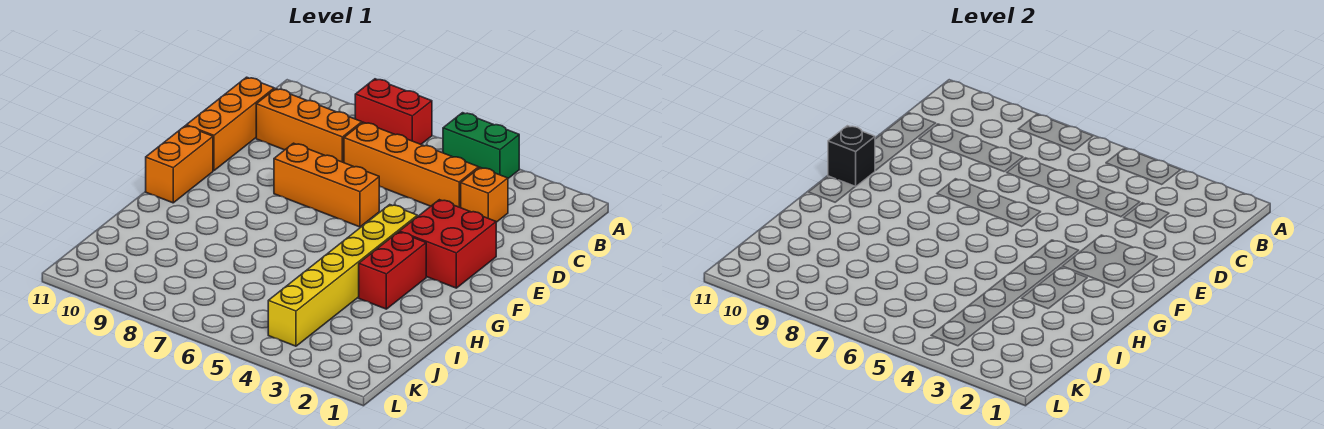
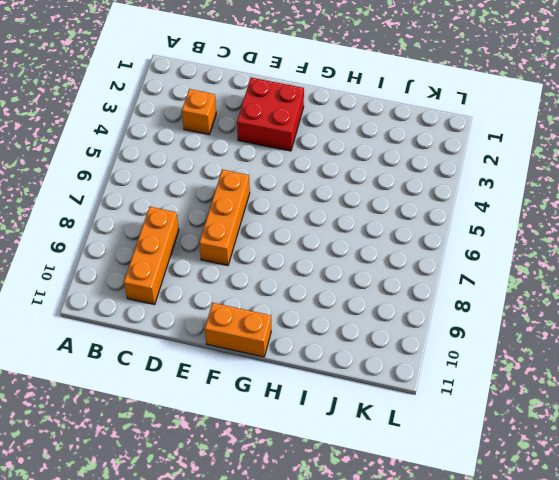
none -> green brick A4:A5 level 1
none -> red brick A7:A8 level 1
none -> orange brick C4:C7 level 1

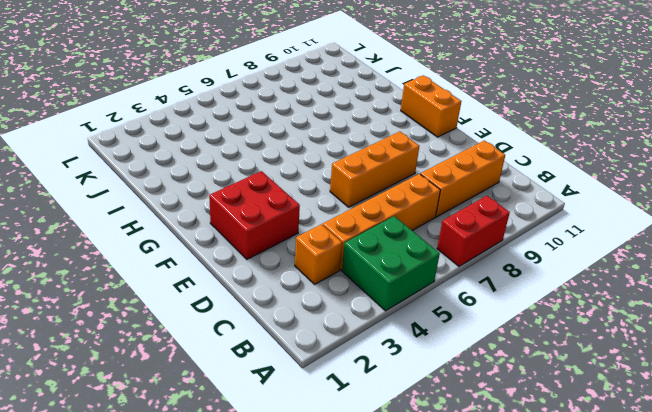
green brick A4:B5 level 1 -> green brick A4:A5 level 1
none -> orange brick C11:E11 level 1
none -> yellow brick F4:K4 level 1
none -> red brick G3:H3 level 1

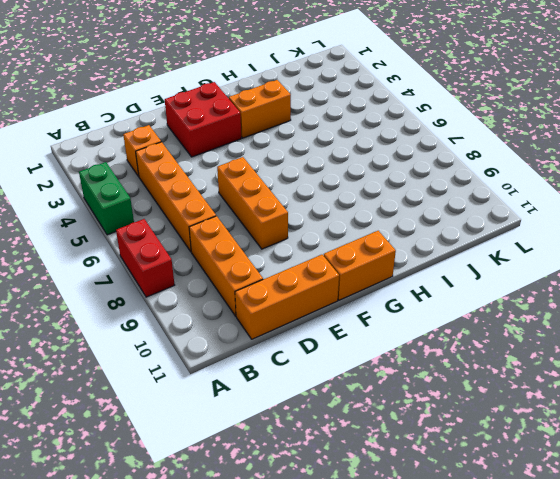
orange brick G3:H3 level 1 -> red brick G3:H3 level 1
none -> yellow brick F4:K4 level 1
none -> black brick F11 level 2

